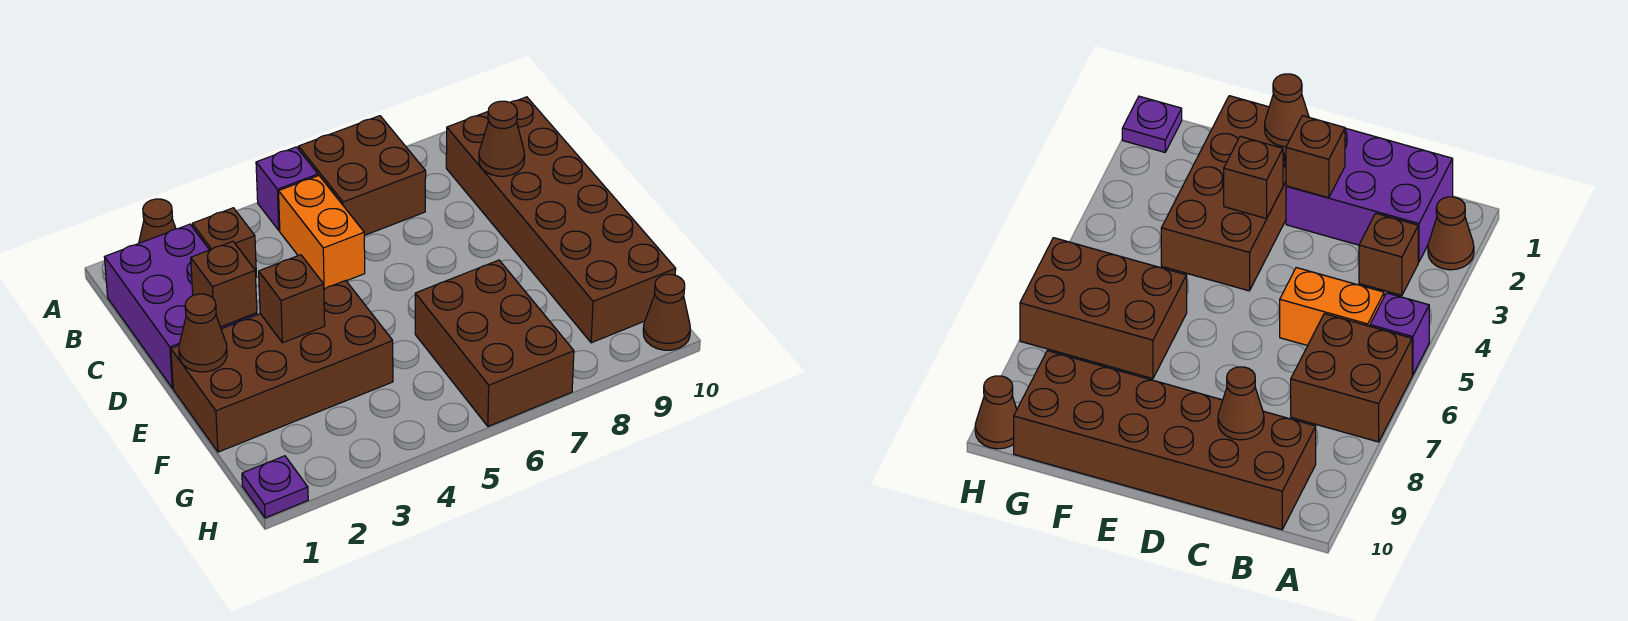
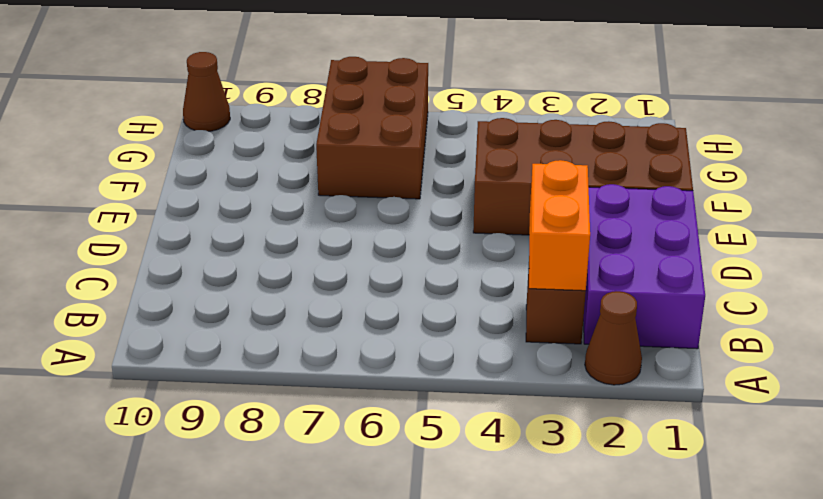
orange brick B3:C3 level 2 -> orange brick B5:C5 level 1
none -> purple brick A5 level 1
none -> brown brick A6:B7 level 1
none -> brown brick B9:G10 level 1

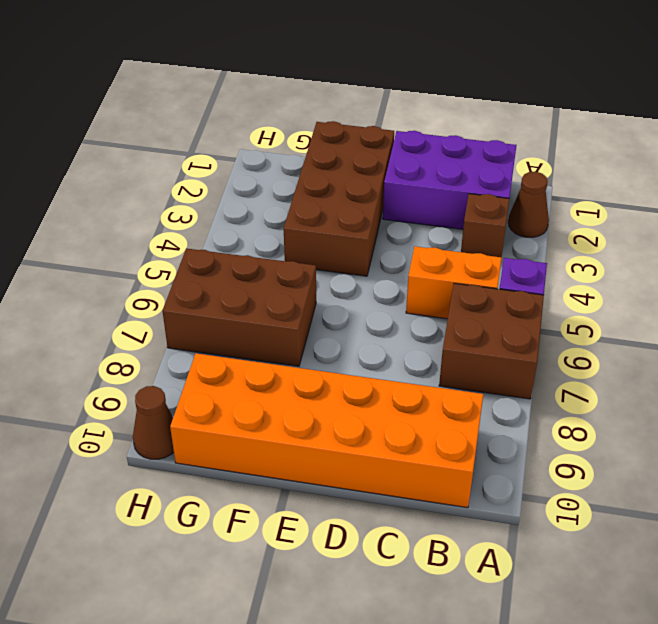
orange brick B9:G10 level 1 -> brown brick B9:G10 level 1
none -> purple plate H1 level 1
none -> brown cone C9 level 2
none -> brown brick D2 level 2

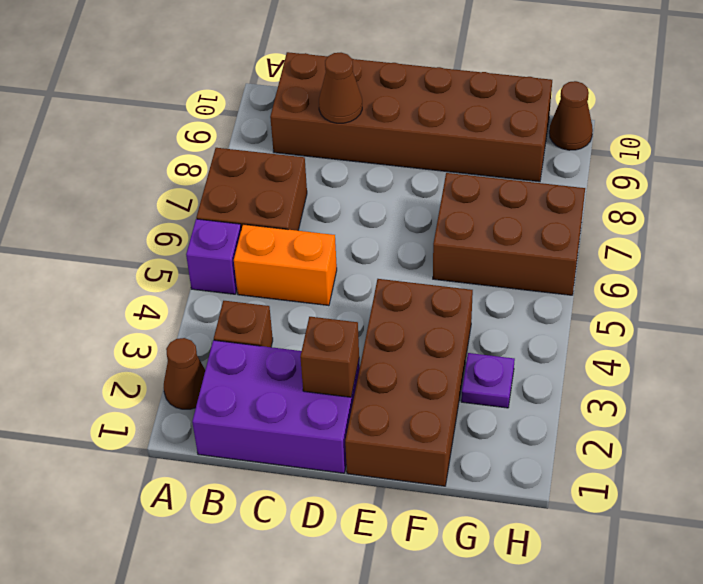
purple plate G3 level 1 -> purple plate H1 level 1
none -> brown cone E1 level 2
none -> brown brick E3 level 2

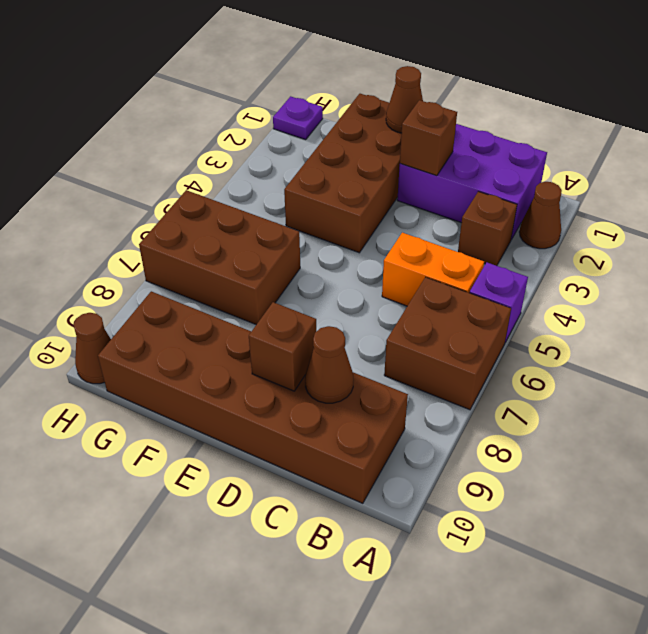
brown brick D9 level 2 -> brown brick E3 level 2

